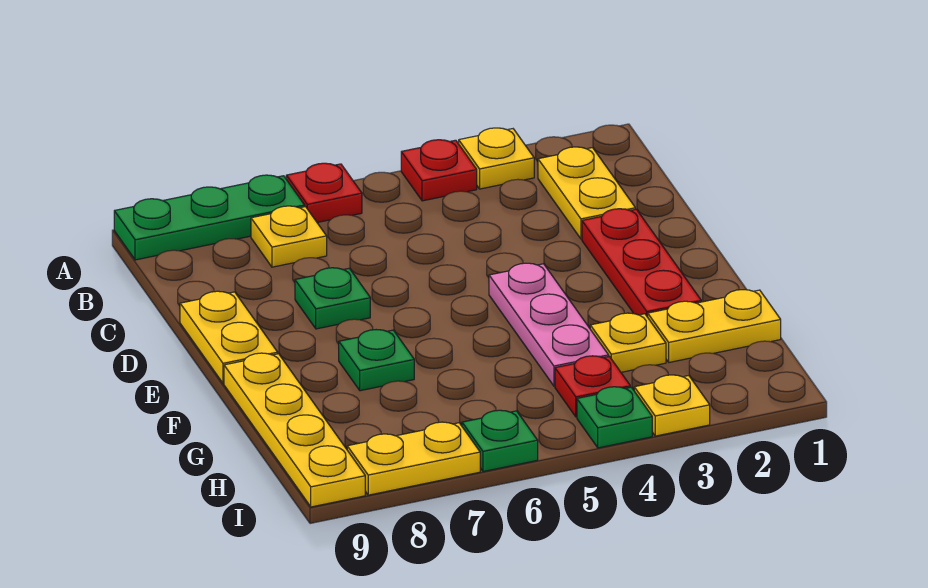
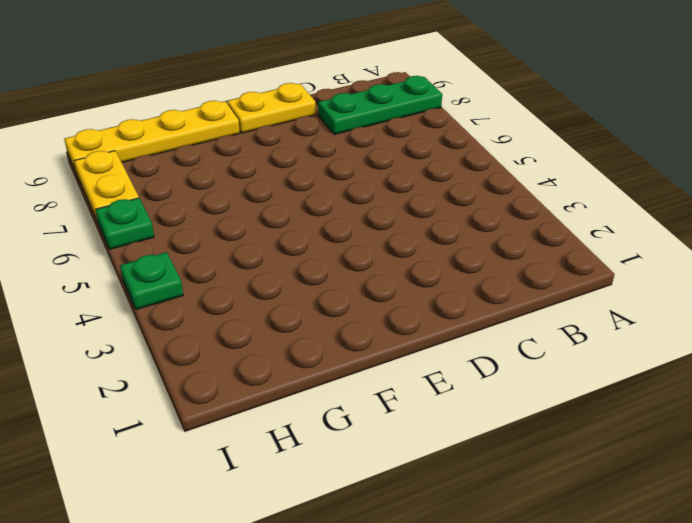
green plate A8:C8 level 1 -> green plate A7:A9 level 1
none -> yellow plate A3 level 1
none -> red plate A4 level 1
none -> red plate A6 level 1

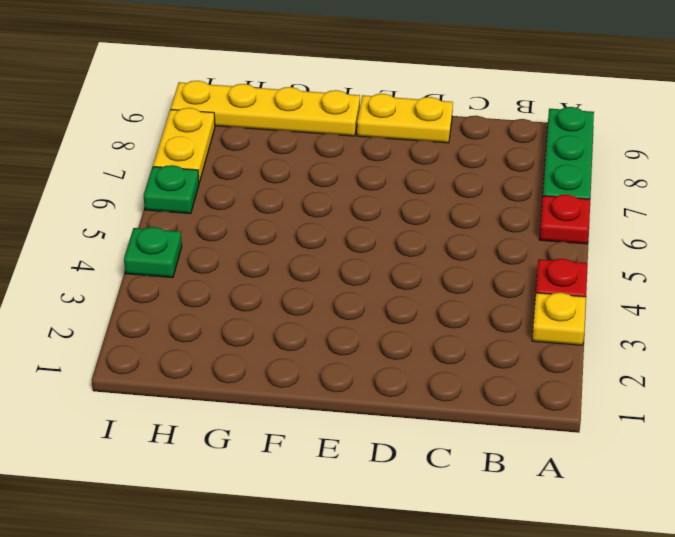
none -> yellow plate B2:C2 level 1
none -> yellow plate B7 level 1
none -> red plate D2:F2 level 1

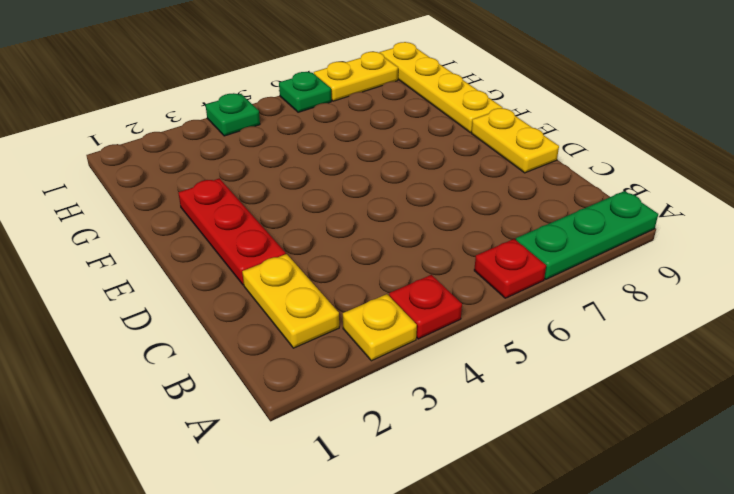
none -> yellow plate B7 level 1
none -> green plate D7 level 1
none -> pink plate E4:G4 level 1

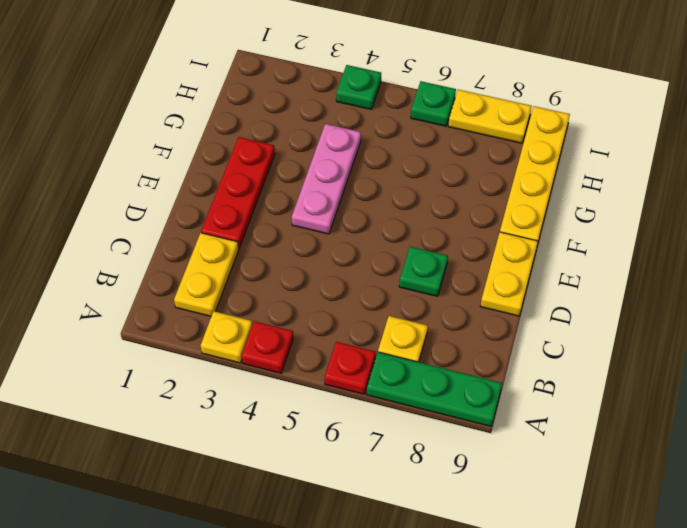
none -> green plate F7 level 1
none -> yellow plate G1:G2 level 1
none -> yellow plate G3 level 1

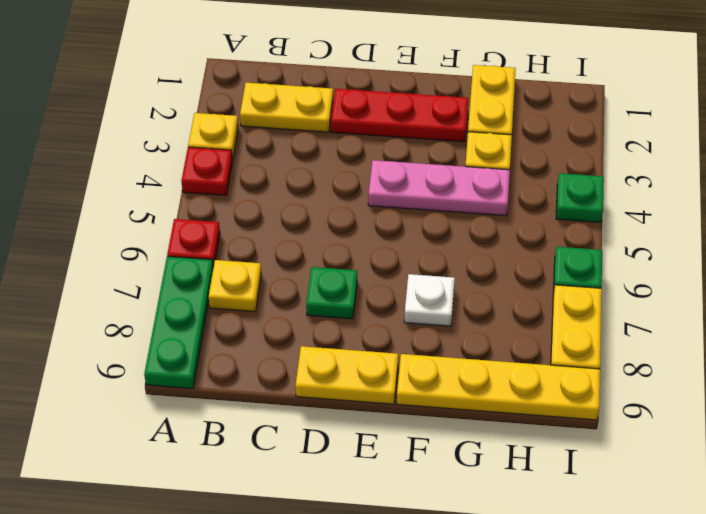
white plate F7 level 1 -> green plate F7 level 1
none -> red plate H4 level 1
none -> yellow plate I3 level 1

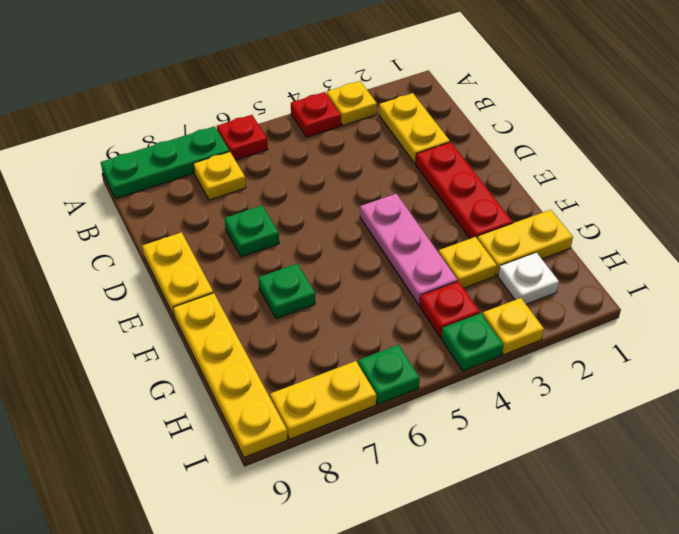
white plate H2 level 1 -> none

